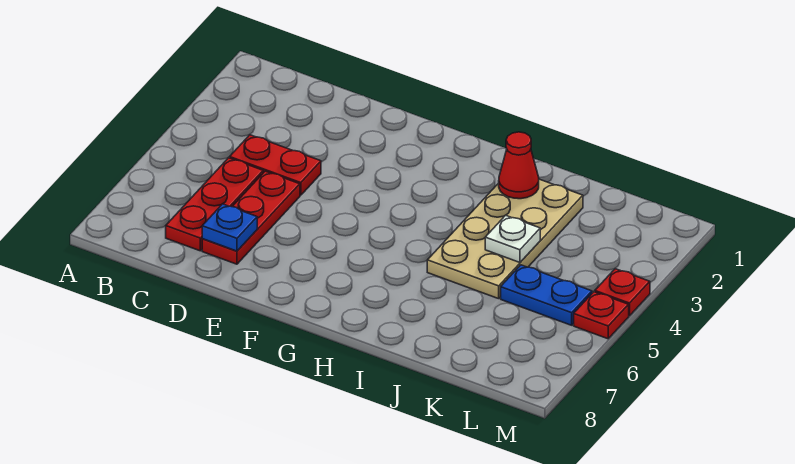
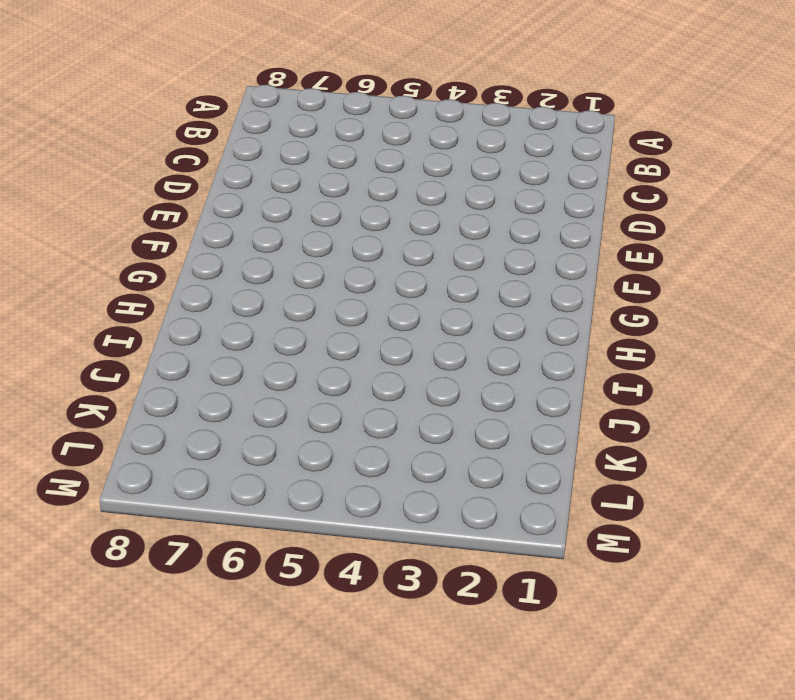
none -> red plate C4:D4 level 1
none -> red plate C5:C7 level 1

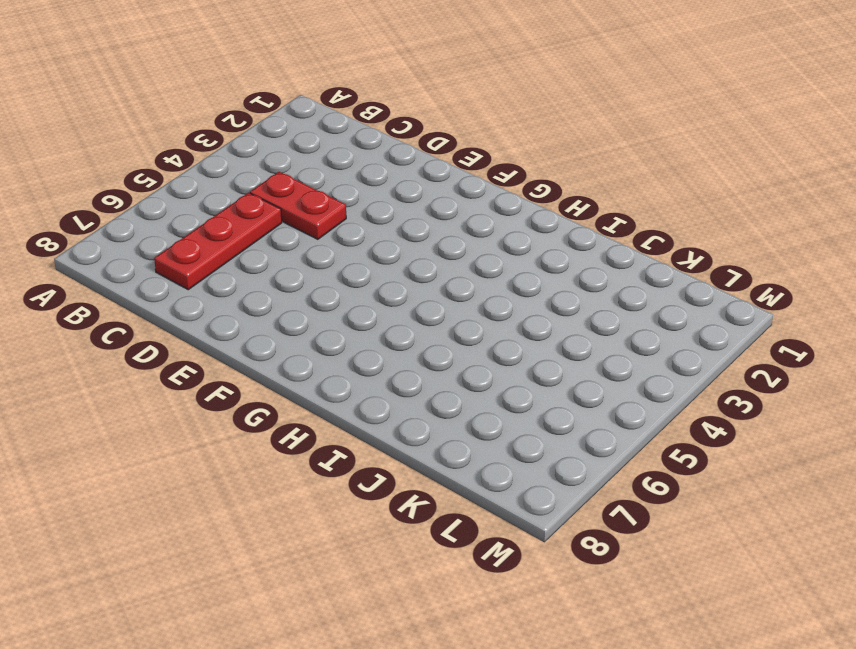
none -> red plate D5:D7 level 1
none -> tan plate I2:J5 level 1

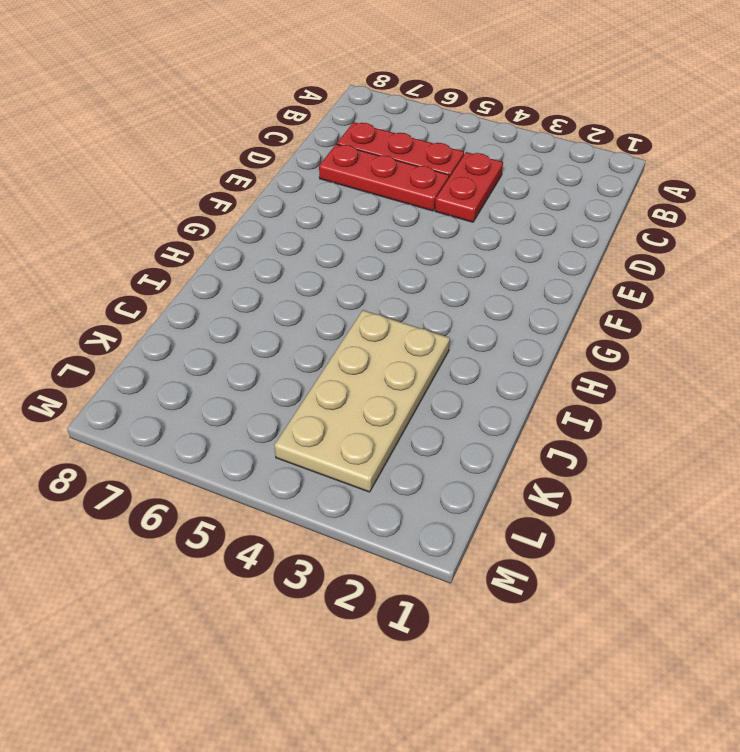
tan plate I3:L4 level 1 -> tan plate I2:J5 level 1
none -> blue plate K5:L5 level 1
none -> red plate M4 level 1

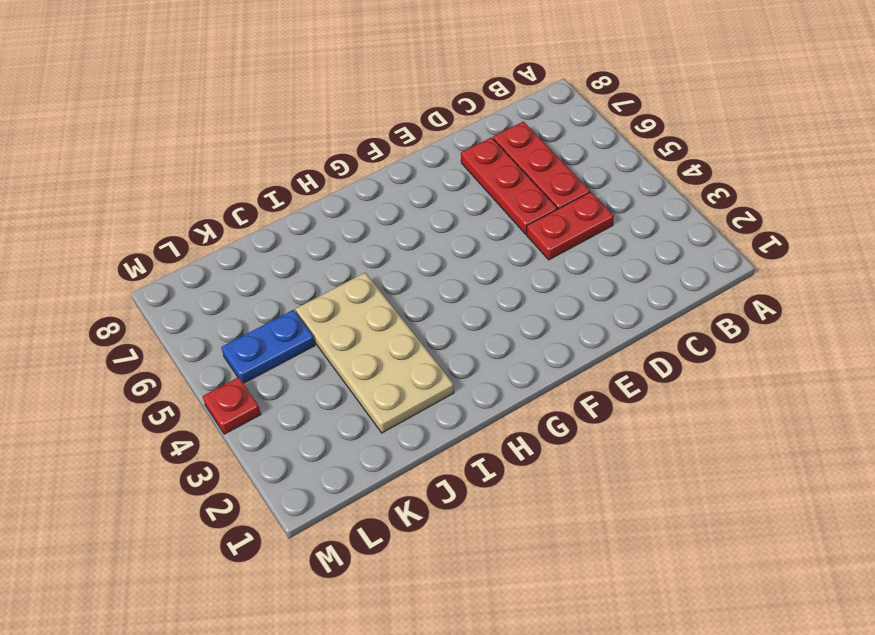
none -> red plate M5 level 1
none -> blue plate D7 level 2

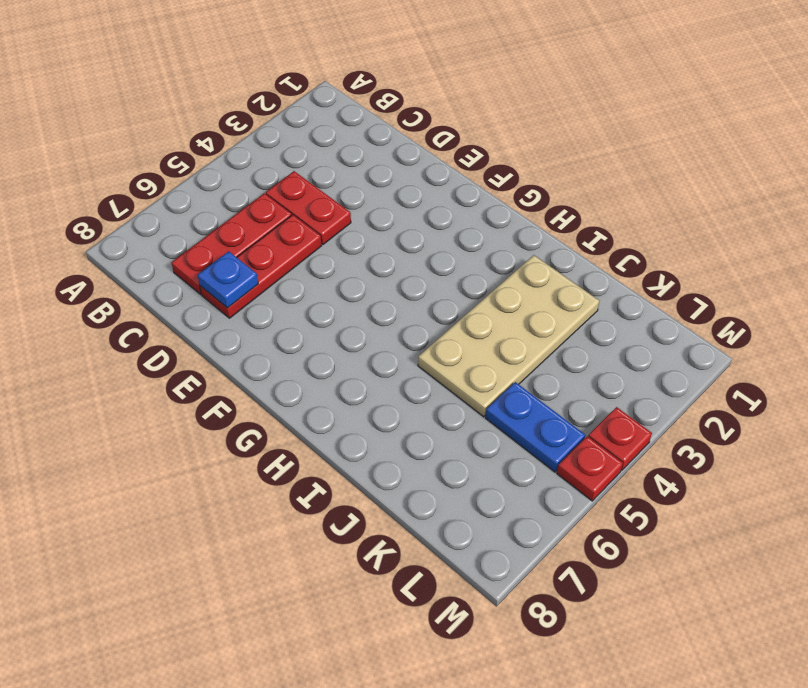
none -> red cone I2 level 2
none -> white plate J4 level 2

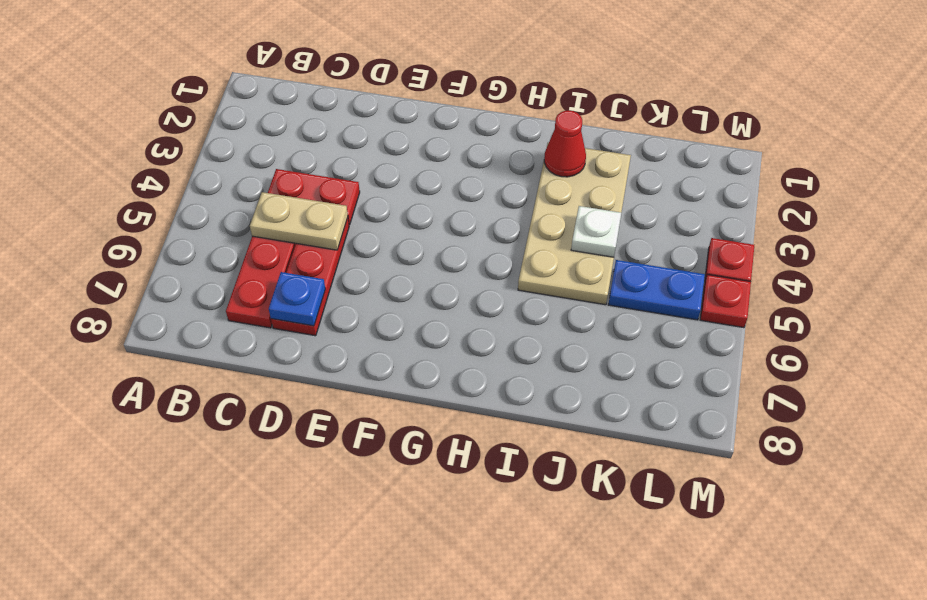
tan plate C5:D5 level 2 -> none

